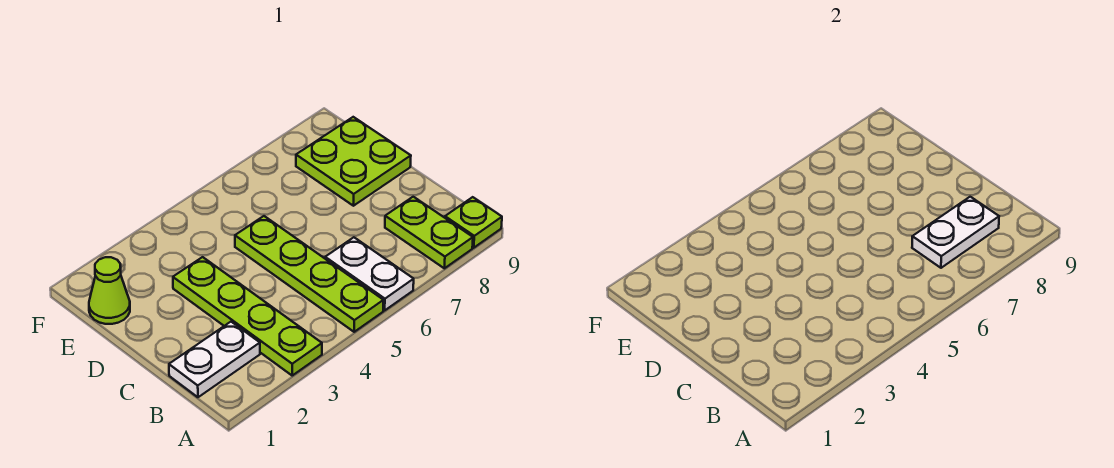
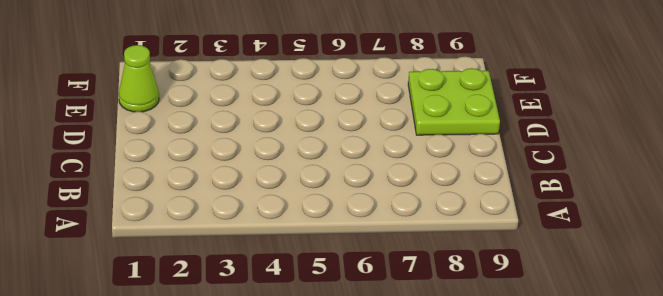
none -> lime plate A3:D3 level 1
none -> lime plate A5:D5 level 1

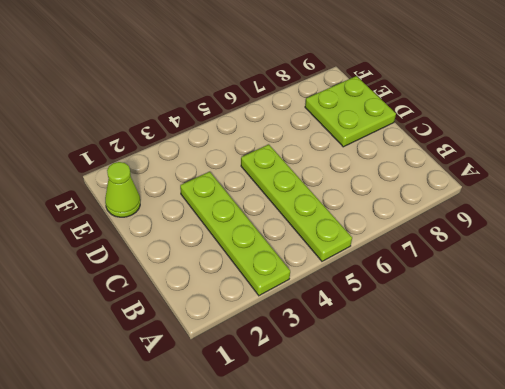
none -> white plate A6:B6 level 1
none -> lime plate A8:B8 level 1

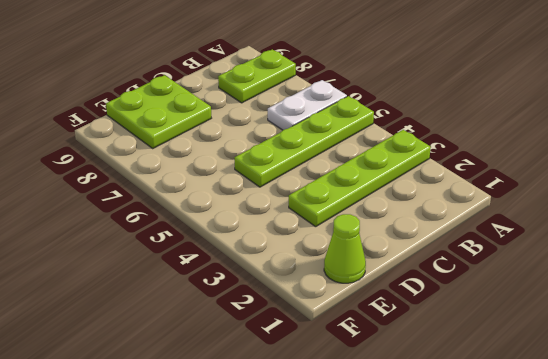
none -> lime plate A9 level 1
none -> white plate B1:B2 level 1

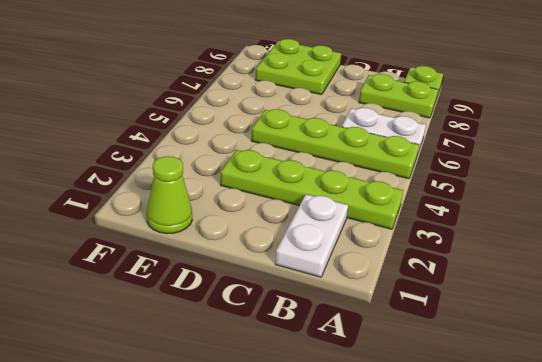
none -> white plate B7:B8 level 2

